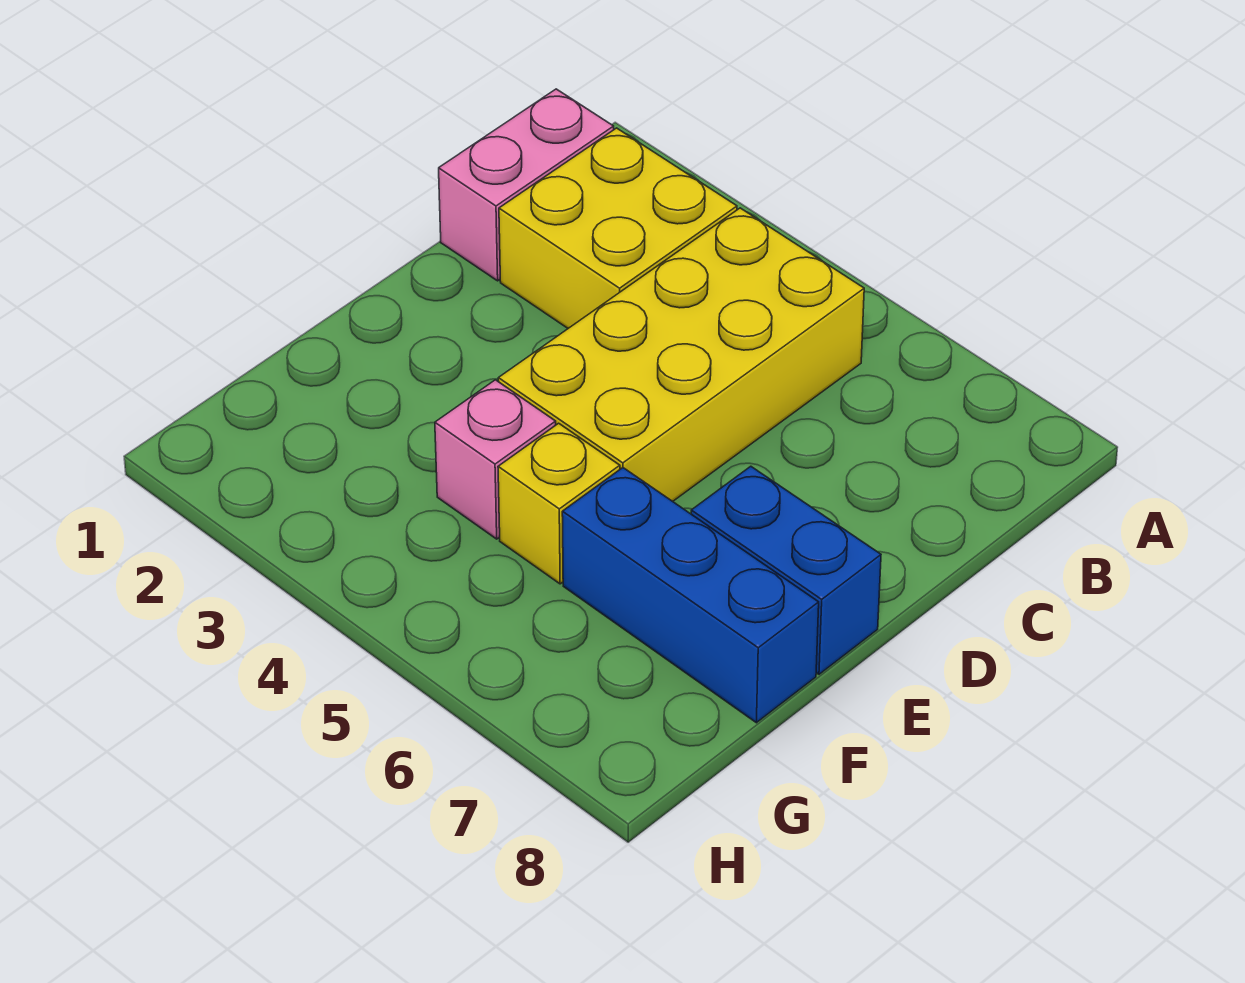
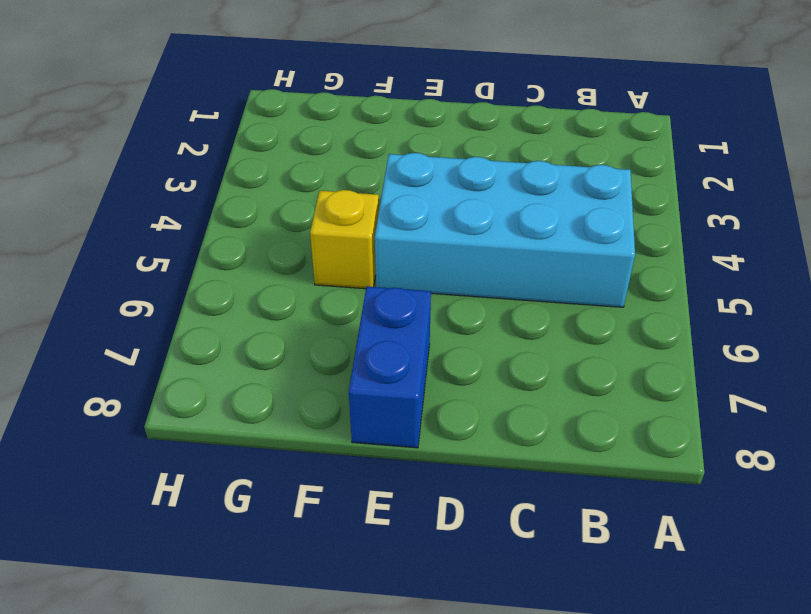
cyan brick B4:E5 level 1 -> yellow brick B4:E5 level 1
none -> pink brick B1:C1 level 1
none -> yellow brick B2:C3 level 1

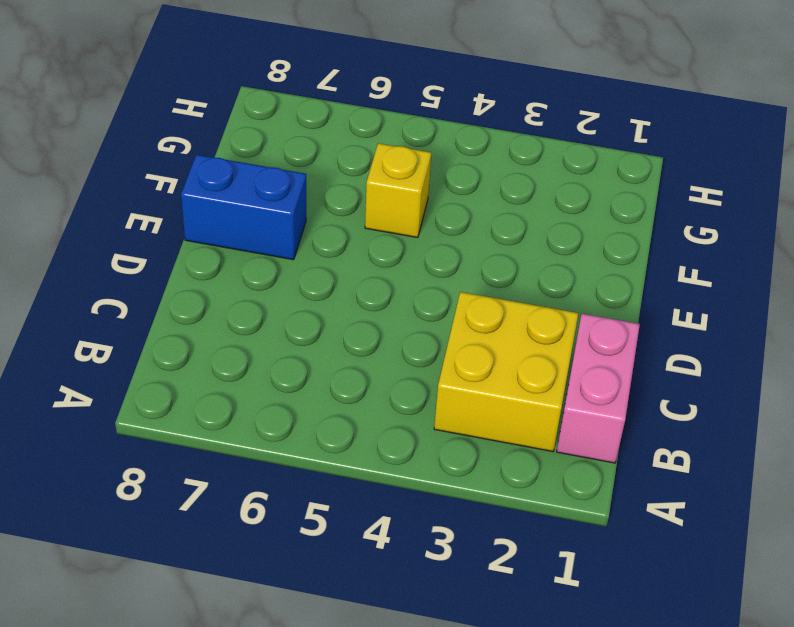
none -> yellow brick B4:E5 level 1
none -> pink brick F4 level 1

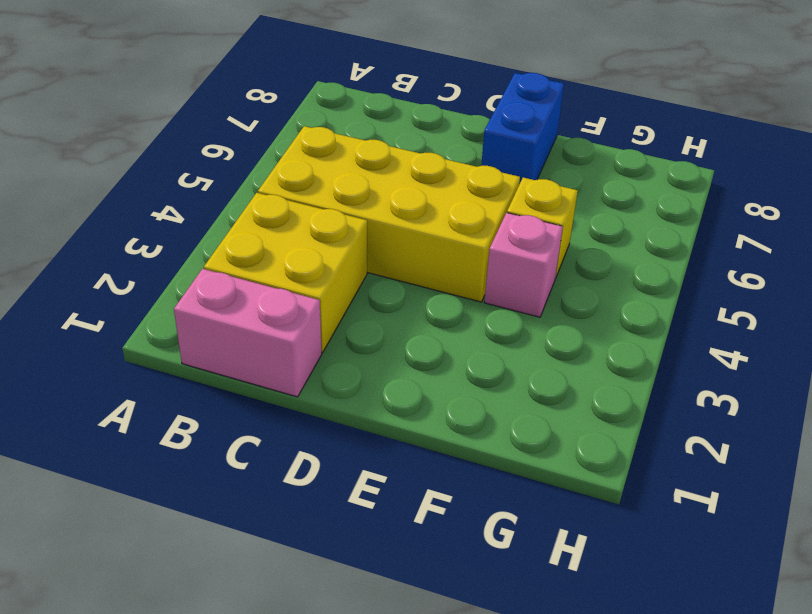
none -> blue brick F6:F8 level 1

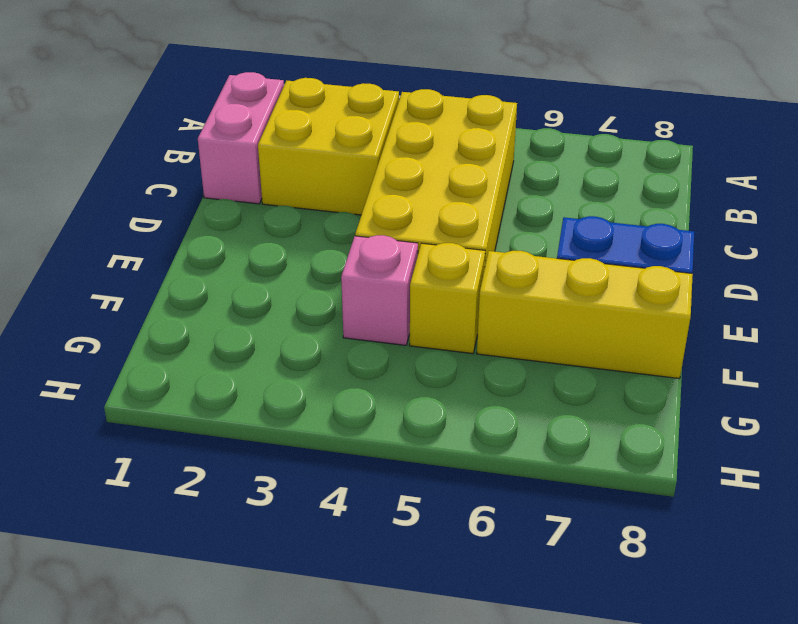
yellow brick F6:F8 level 1 -> blue brick F6:F8 level 1

